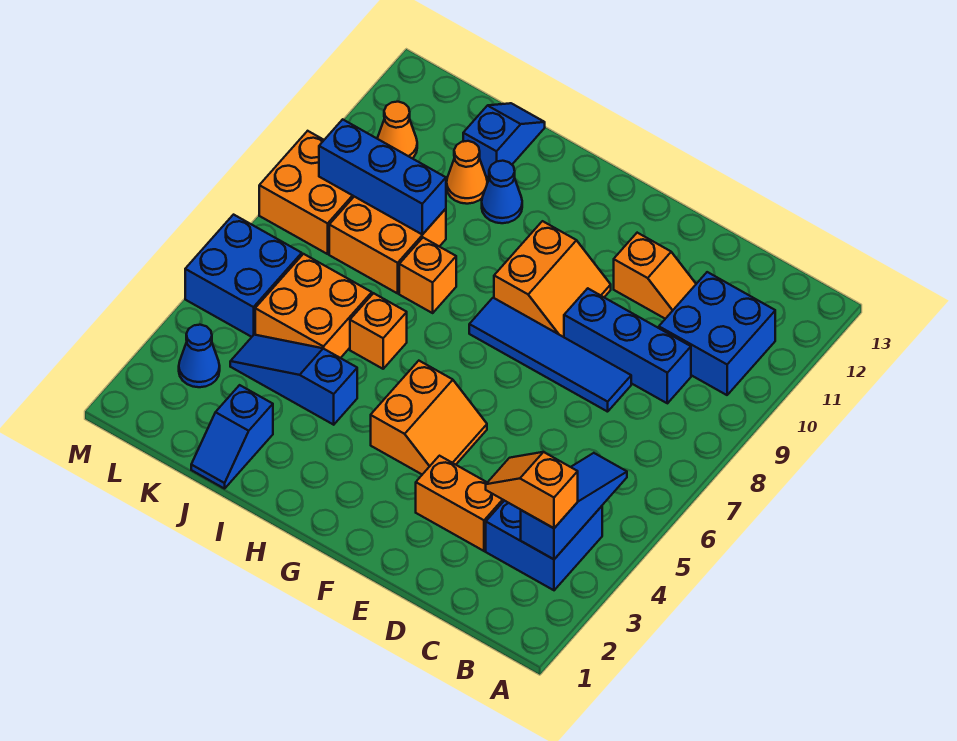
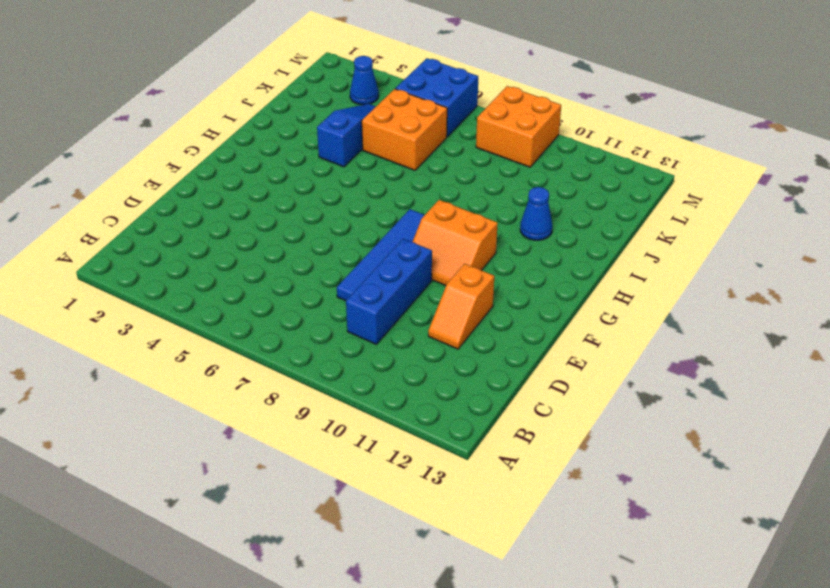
none -> blue brick B3:C4 level 1
none -> blue brick B10:C11 level 1
none -> orange brick D3:E3 level 1

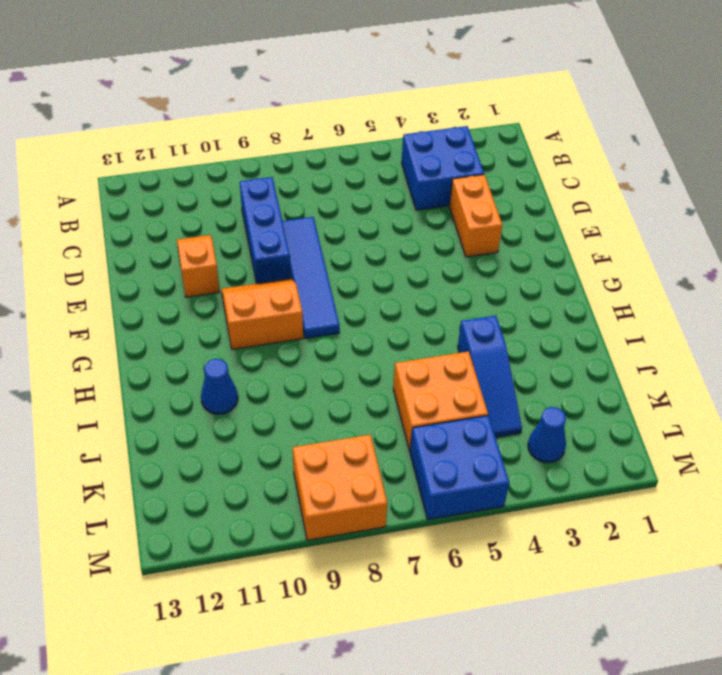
none -> blue brick B10:C11 level 1
none -> orange slope F4:G5 level 1 top G
none -> orange brick I6 level 1

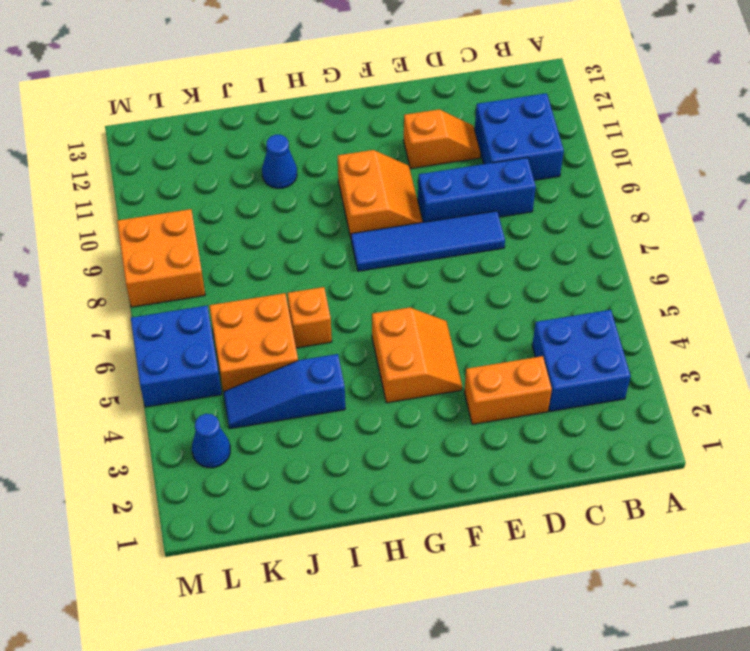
none -> orange brick I8 level 1
none -> blue slope J1:J2 level 1 top 2
none -> orange brick J8:K9 level 1

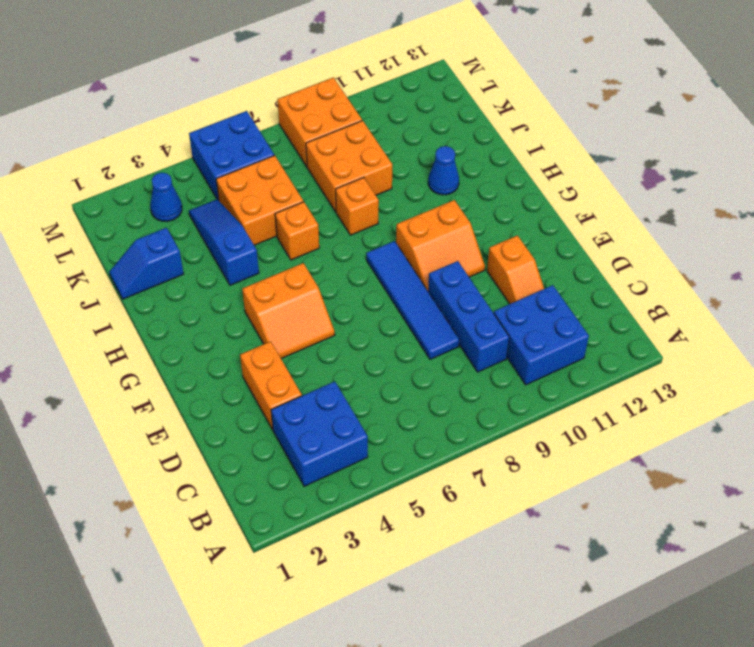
none -> orange cone J11 level 1
none -> blue slope J12:J13 level 1 top 12
none -> orange cone L11 level 1

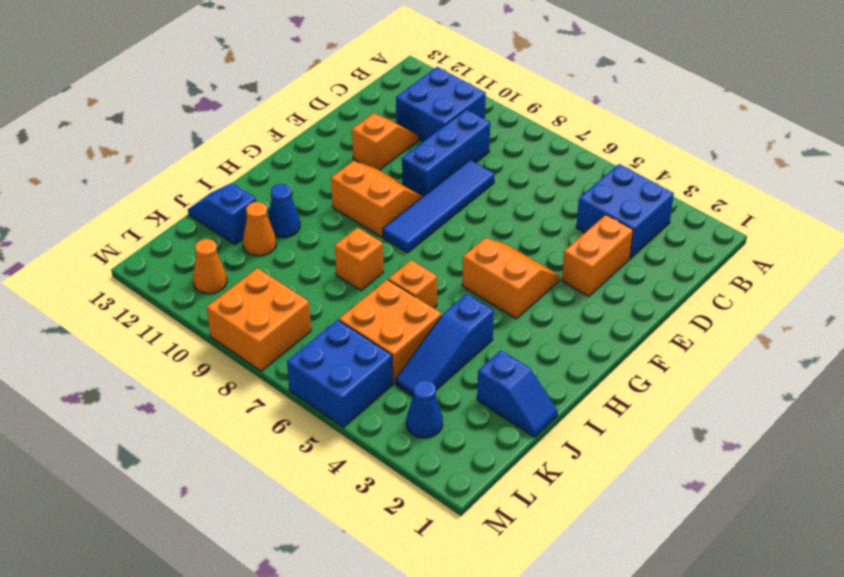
none -> orange brick J8:K9 level 1
none -> blue slope B3:B5 level 2 top 3
none -> blue brick J9:L9 level 2

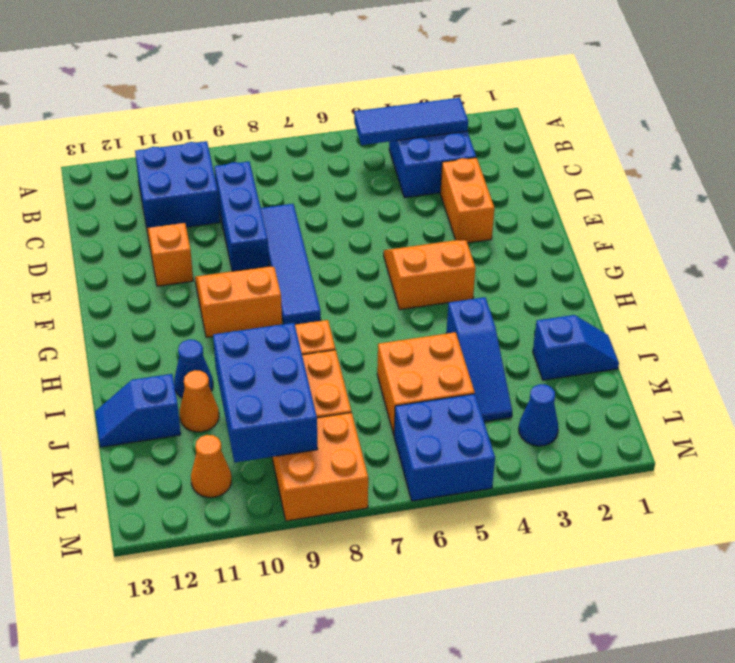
blue tile B3:B5 level 2 -> blue slope B3:B5 level 2 top 3
blue brick J9:L10 level 2 -> blue brick J9:L9 level 2
none -> orange brick I6 level 1
none -> orange slope B3:C3 level 3 top B

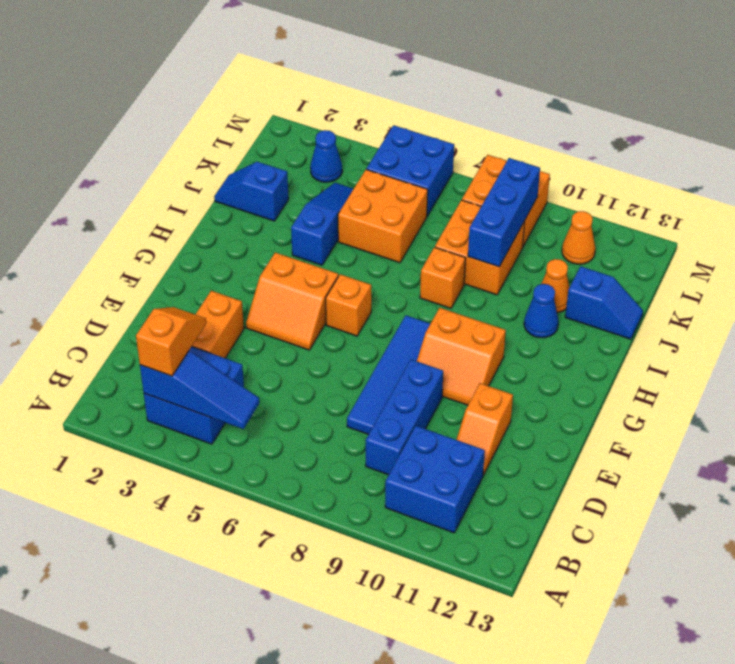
orange brick G6 level 1 -> orange brick I6 level 1

